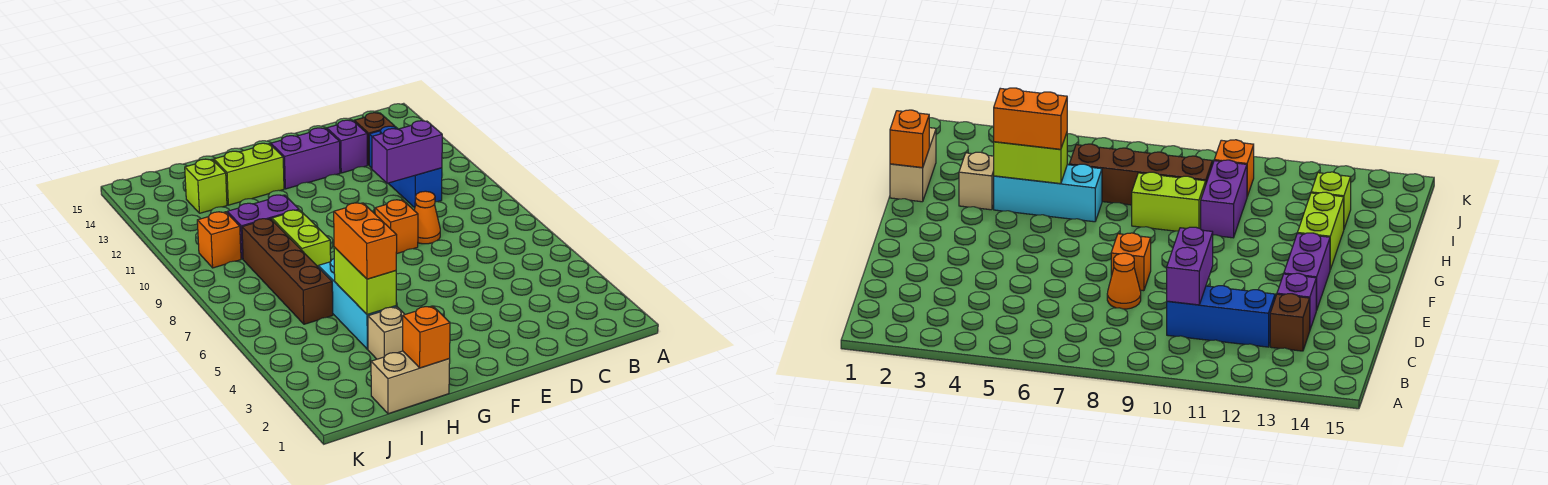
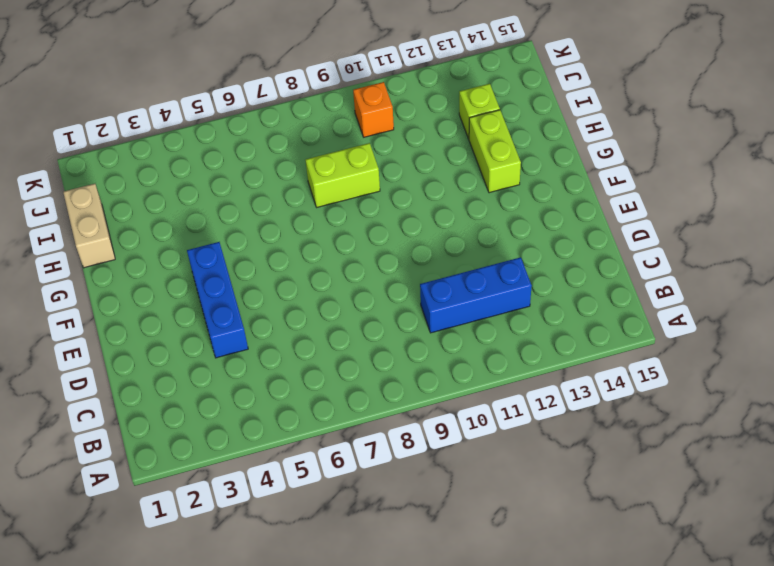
blue brick D4:F4 level 1 -> none
none -> brown brick C13 level 1
none -> orange cone D8 level 1
none -> purple brick D13 level 1

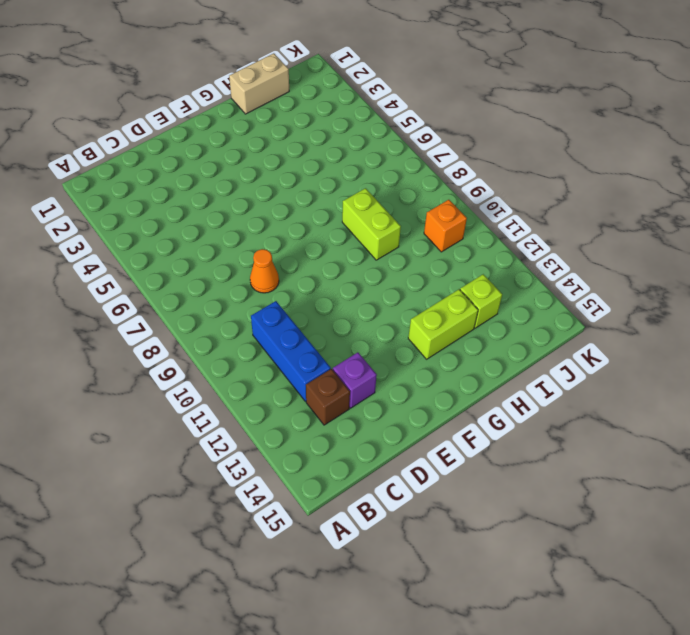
none -> orange brick E8 level 1
none -> purple brick E13:F13 level 1
none -> tan brick H3 level 1

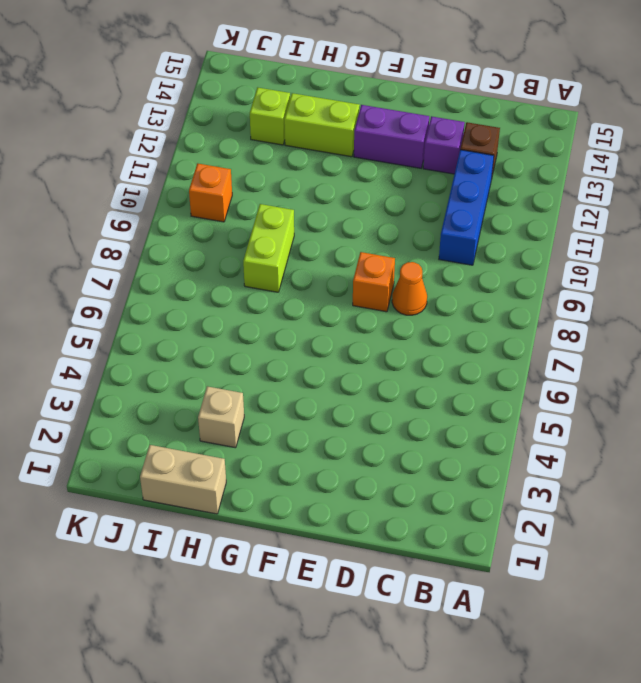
none -> cyan brick H4:H6 level 1
none -> purple brick H10:I10 level 1
none -> brown brick I6:I9 level 1

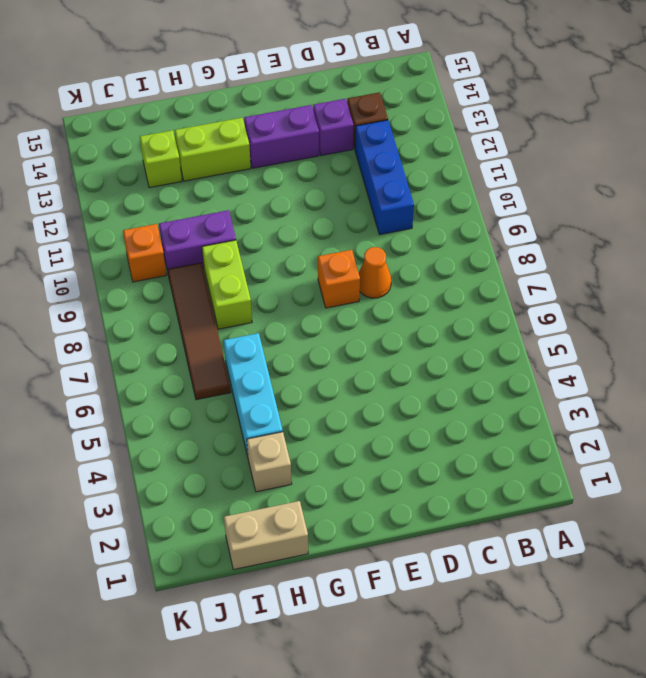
brown tile I6:I9 level 1 -> brown brick I6:I9 level 1
none -> purple brick C10:D10 level 2
none -> orange brick H1 level 2
none -> lime brick H4:H5 level 2

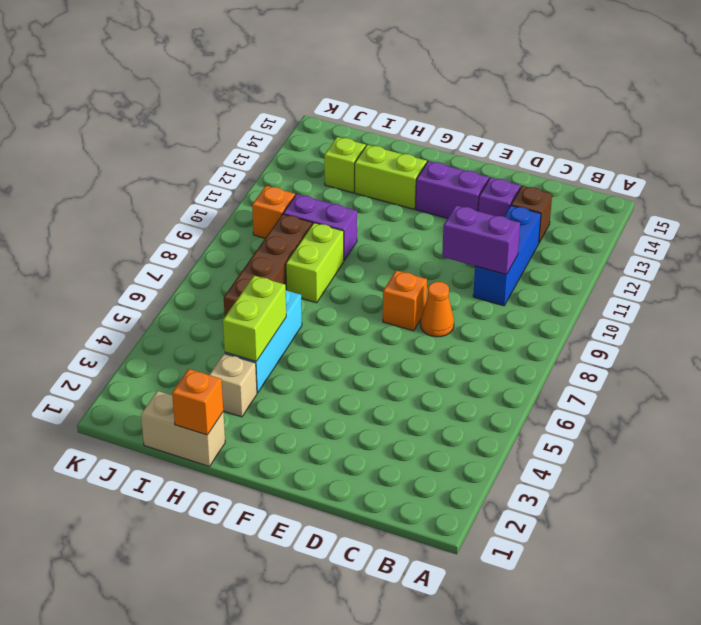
none -> orange brick H4:H5 level 3

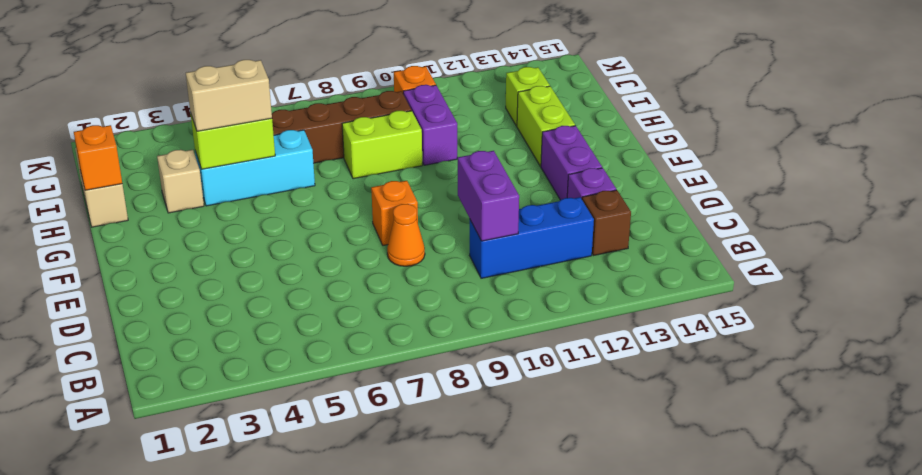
tan brick H4:H5 level 3 -> orange brick H4:H5 level 3

